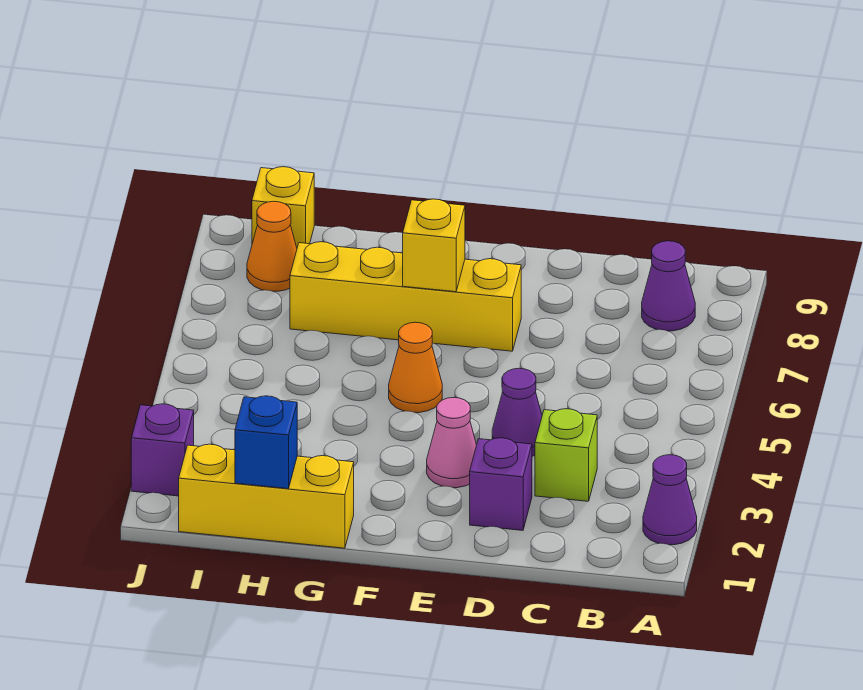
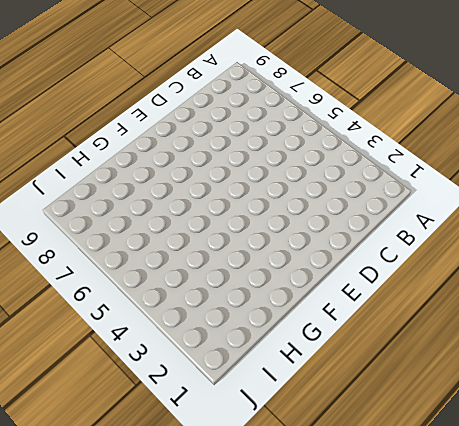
none -> purple cone A2 level 1
none -> purple cone B8 level 1
none -> lime brick C3 level 1

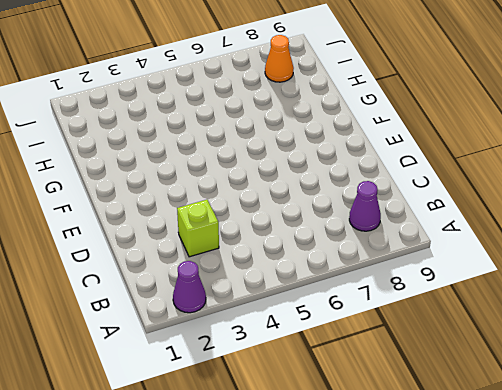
none -> purple brick D2 level 1
none -> purple cone D4 level 1
none -> pink cone E3 level 1

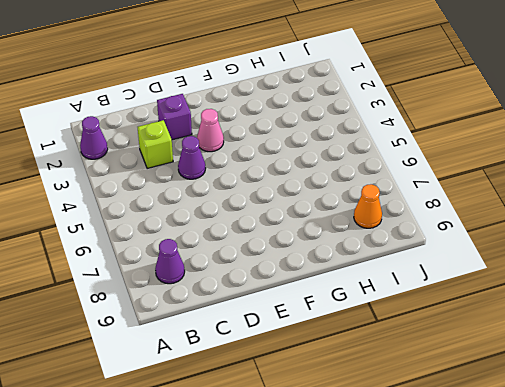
none -> yellow brick E7:H7 level 1
none -> orange cone F5 level 1
none -> yellow brick G1:I1 level 1

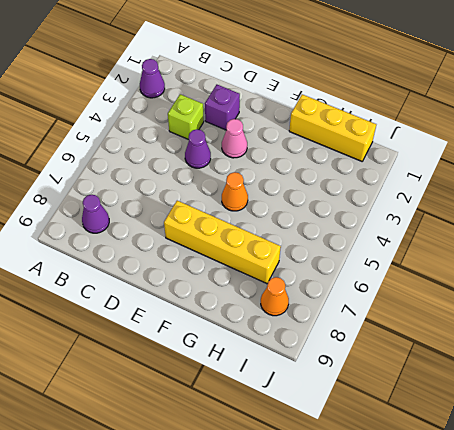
none -> yellow brick I9 level 1
none -> purple brick J2 level 1
none -> yellow brick F7 level 2

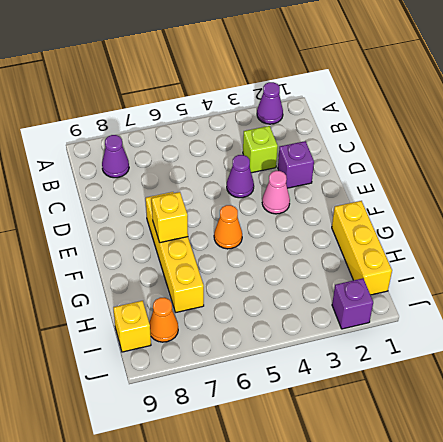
none -> blue brick H1 level 2

